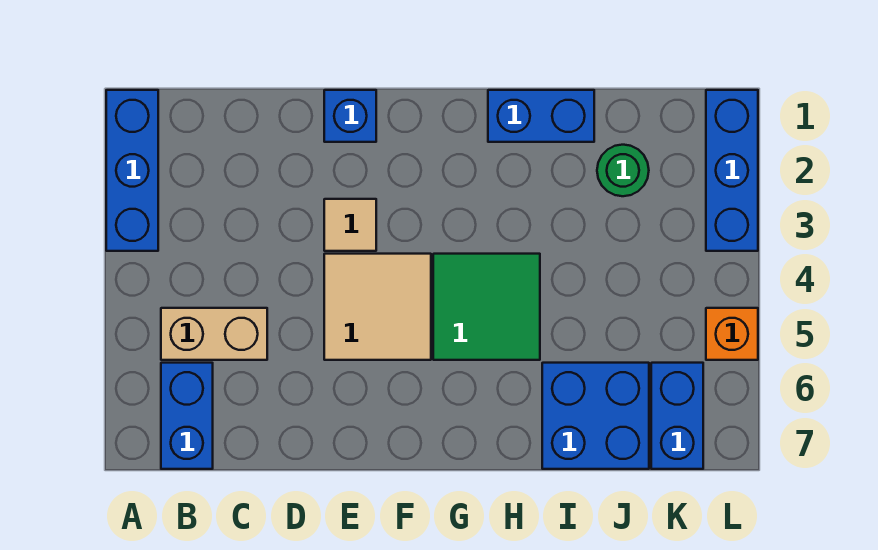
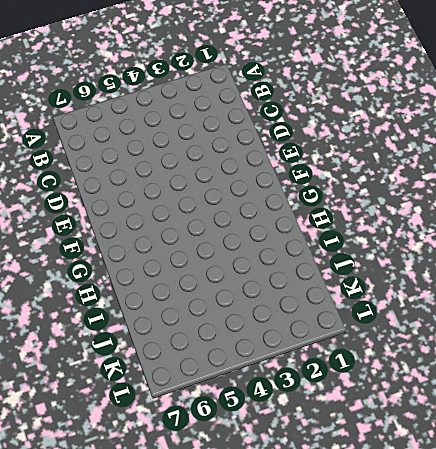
none -> blue brick A1:A3 level 1
none -> tan brick B5:C5 level 1
none -> blue brick B6:B7 level 1

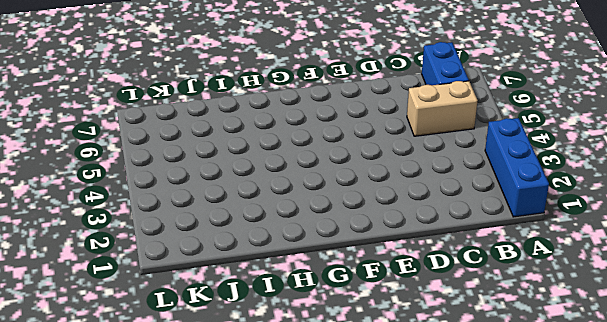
none -> blue brick E1 level 1
none -> tan tile E3 level 1
none -> tan tile E4:F5 level 1

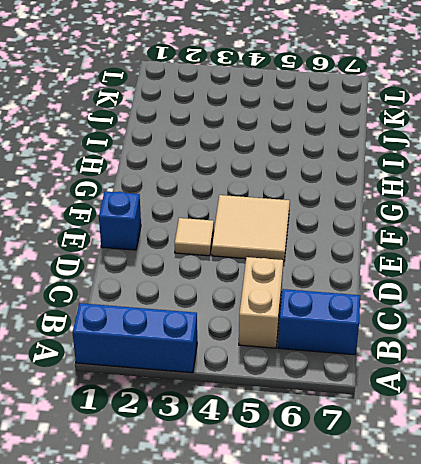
none -> green tile G4:H5 level 1
none -> blue brick H1:I1 level 1
none -> blue brick I6:J7 level 1

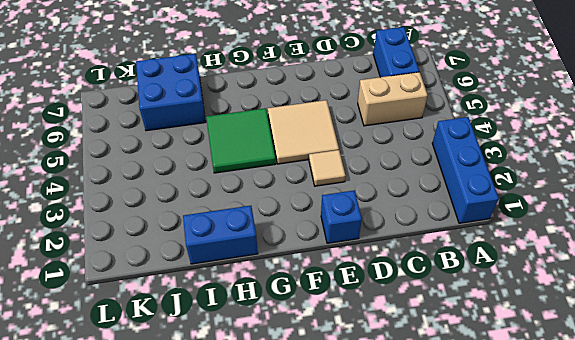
none -> green round brick J2 level 1
none -> blue brick K6:K7 level 1
none -> blue brick L1:L3 level 1

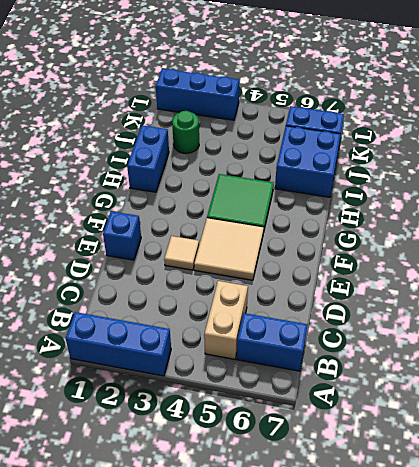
none -> orange brick L5 level 1

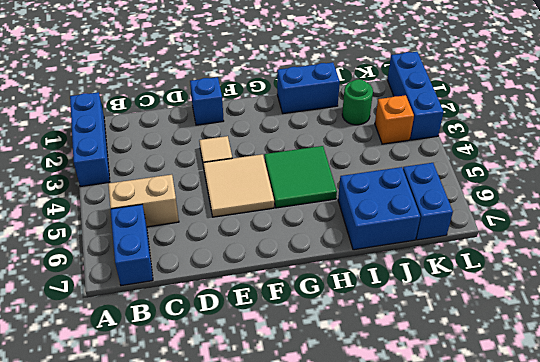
orange brick K3 level 1 -> orange brick L5 level 1

